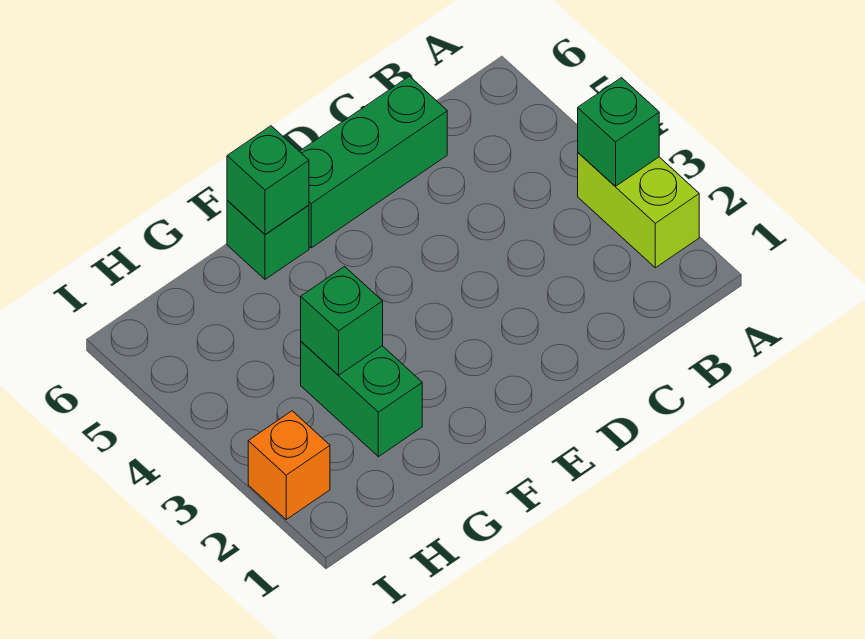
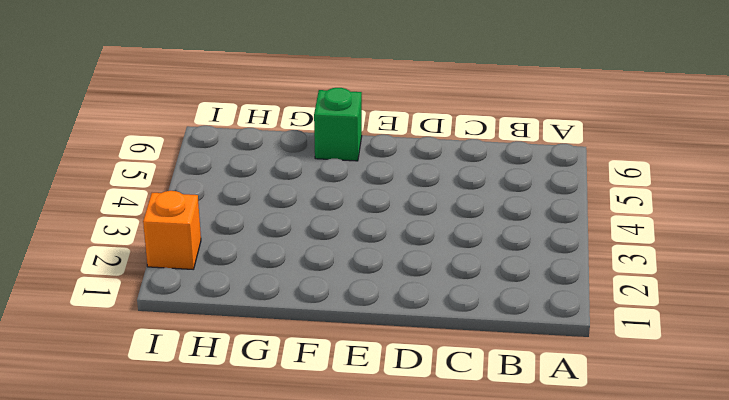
none -> lime brick A2:A3 level 1
none -> green brick C6:E6 level 1

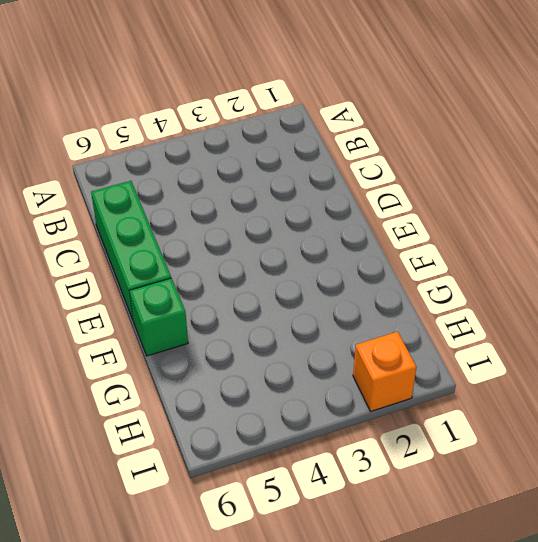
none -> lime brick A2:A3 level 1
none -> green brick G2:G3 level 1

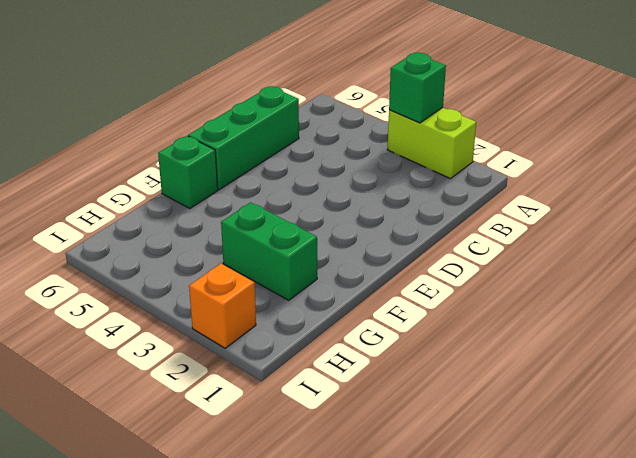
none -> green brick F6 level 2
none -> green brick G3 level 2

